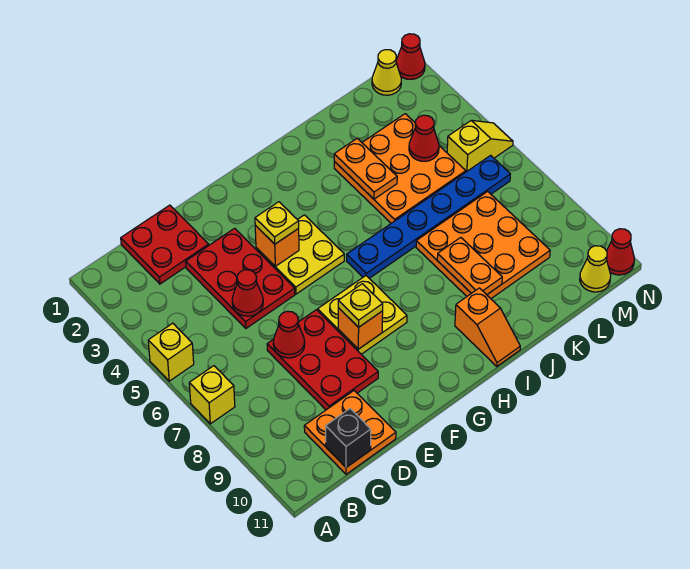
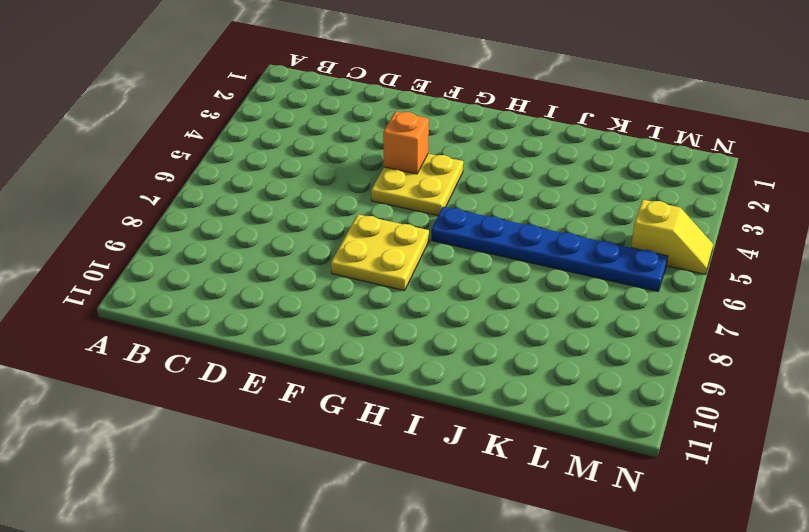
none -> yellow brick A5 level 1
none -> yellow brick A7 level 1
none -> red plate C1:D2 level 1

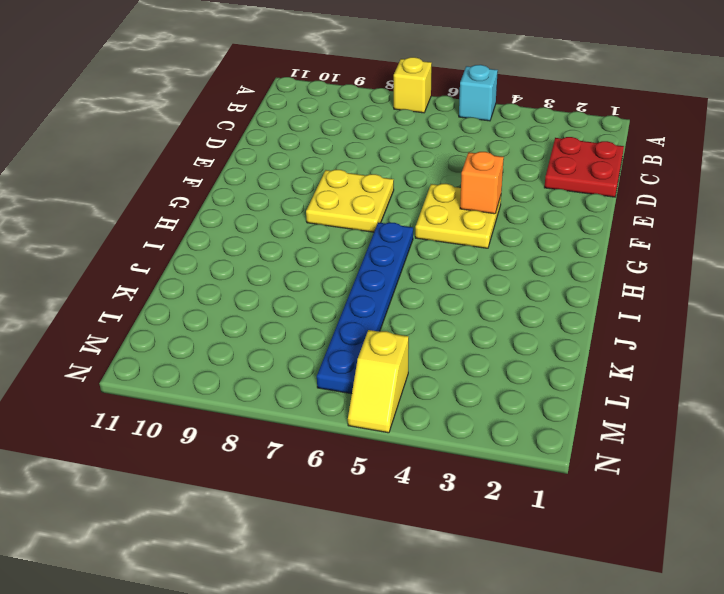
cyan brick A5 level 1 -> yellow brick A5 level 1
none -> orange plate C10:D11 level 1
none -> red plate D3:E5 level 1
none -> red plate D7:E9 level 1

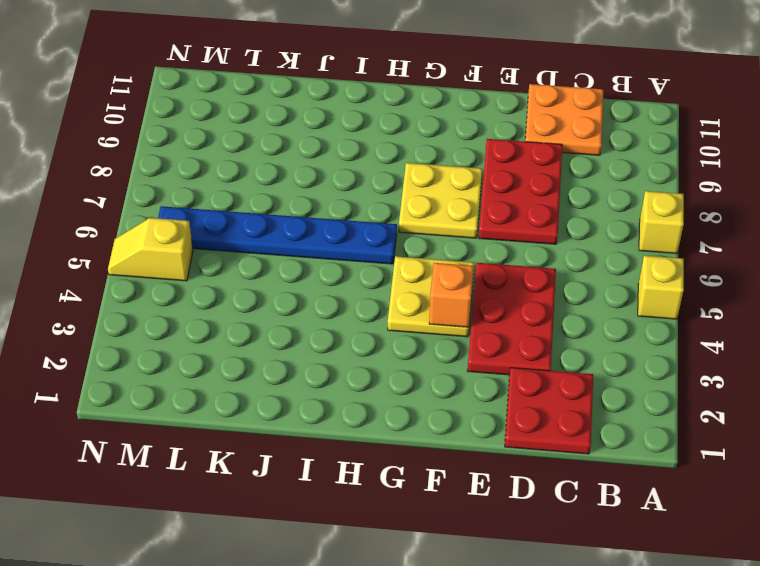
none -> orange slope I10:I11 level 1 top 10
none -> orange plate J3:L5 level 1
none -> orange plate J7:L9 level 1

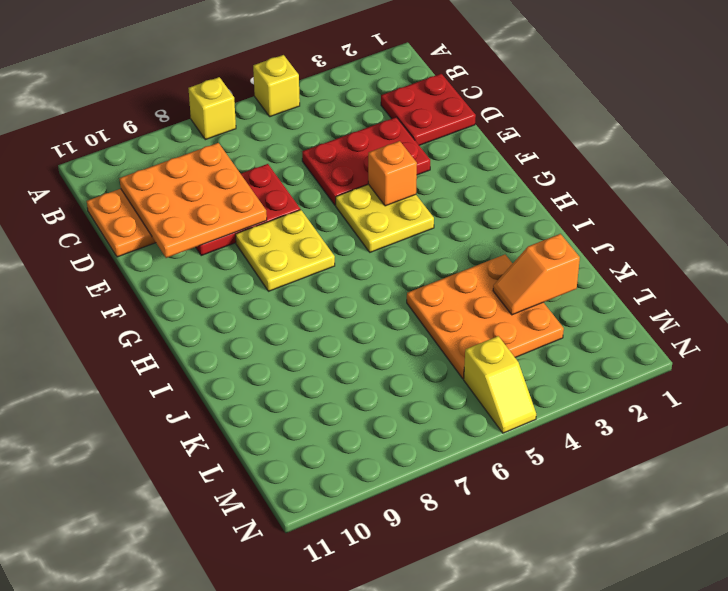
orange plate C8:E10 level 2 -> orange plate J7:L9 level 1
orange slope K2:K3 level 2 top 2 -> orange slope I10:I11 level 1 top 10
none -> blue plate H6:M6 level 1
none -> yellow cone M1 level 1
none -> yellow cone M11 level 1

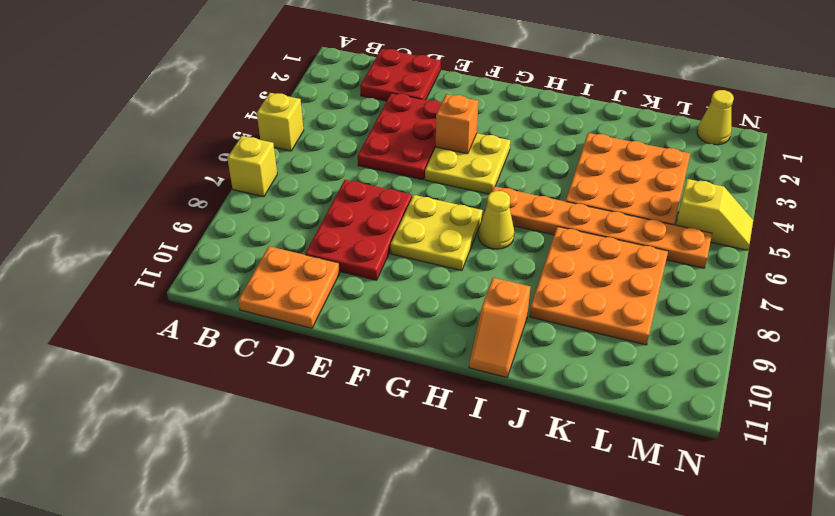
orange plate H6:M6 level 1 -> blue plate H6:M6 level 1
yellow cone H7 level 1 -> yellow cone M11 level 1
none -> red cone N1 level 1
none -> red cone N11 level 1
none -> black brick C11 level 2

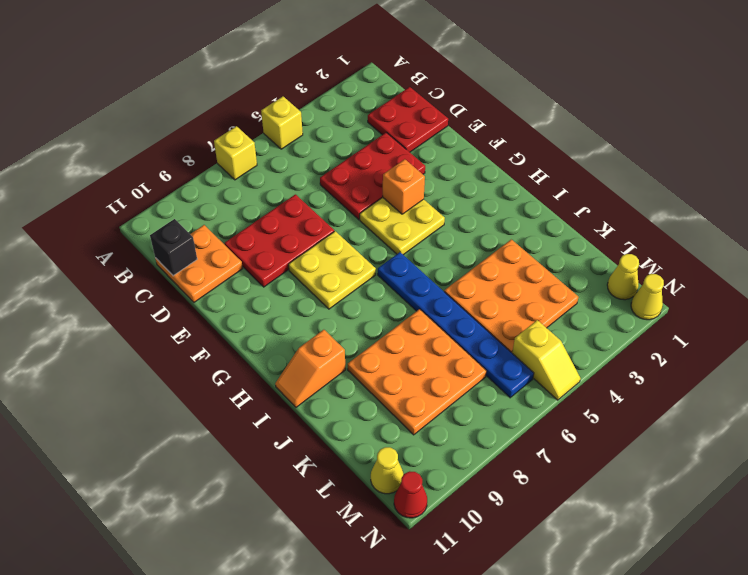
yellow cone N1 level 1 -> red cone N1 level 1
none -> red cone D5 level 2
none -> red cone D7 level 2
none -> orange brick F8 level 2

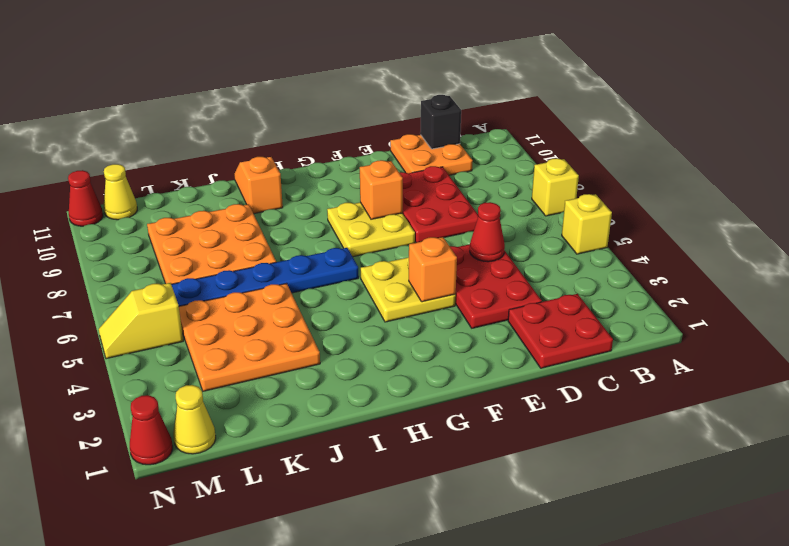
none -> red cone D7 level 2
none -> orange plate J3:J4 level 2
none -> orange plate J8:J9 level 2

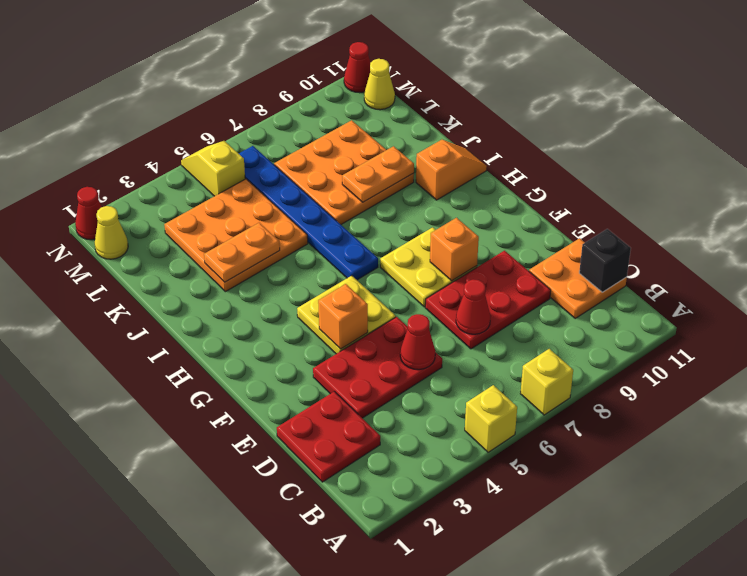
none -> red cone L4 level 2
none -> yellow plate F4 level 3
none -> yellow plate F8 level 3

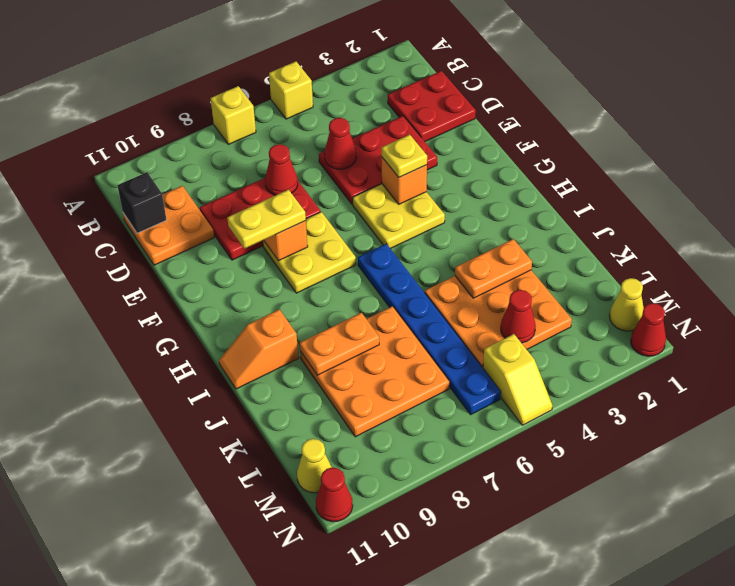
yellow plate F8:F9 level 3 -> yellow plate F8 level 3

